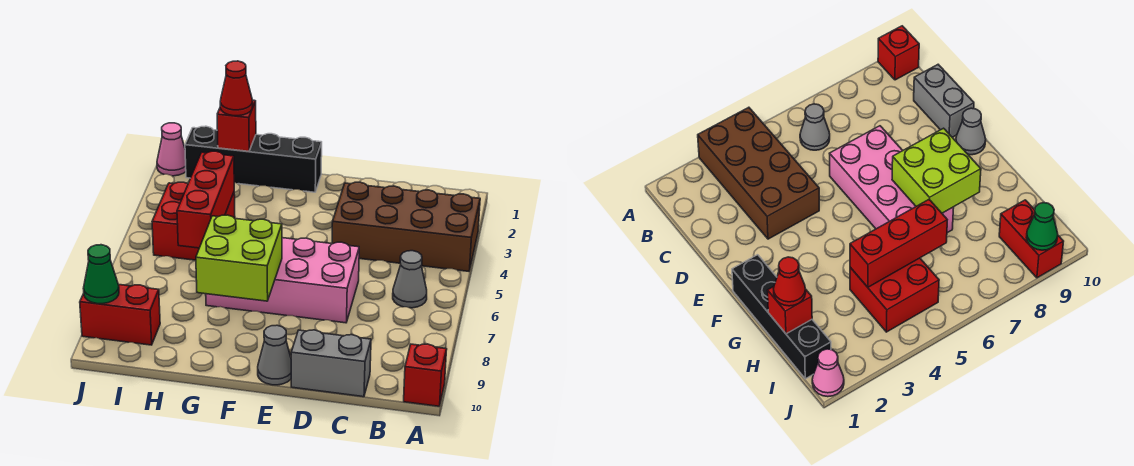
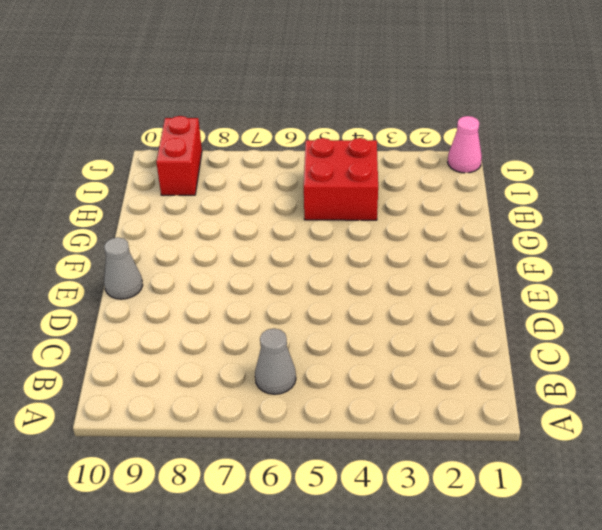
none -> brown brick A3:D4 level 1
none -> red brick A10 level 1
none -> grey brick C10:D10 level 1

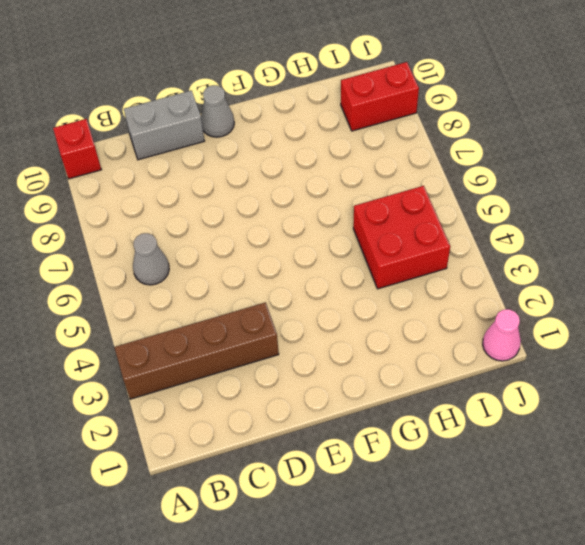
brown brick A3:D3 level 1 -> brown brick A3:D4 level 1
none -> pink brick D6:G7 level 1
none -> black brick F1:I1 level 1
none -> lime brick F7:G8 level 2

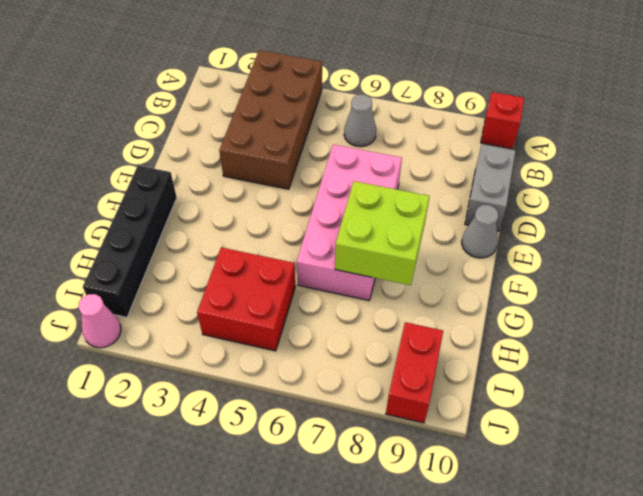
none -> red brick H1 level 2
none -> red brick H4:H6 level 2
none -> green cone J9 level 2

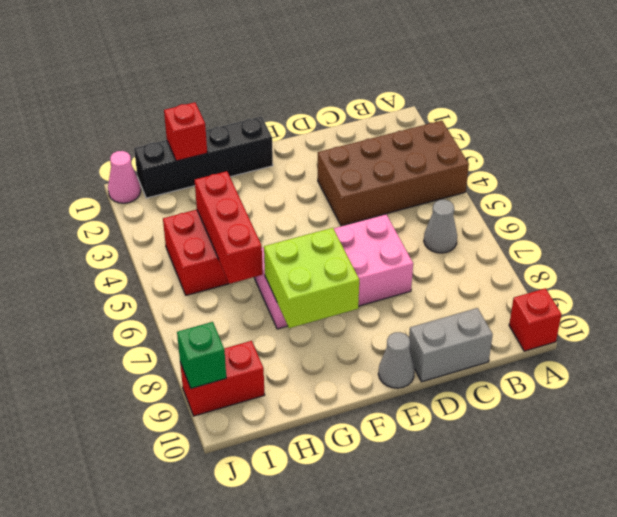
green brick J9 level 2 -> green cone J9 level 2
none -> red cone H1 level 3

